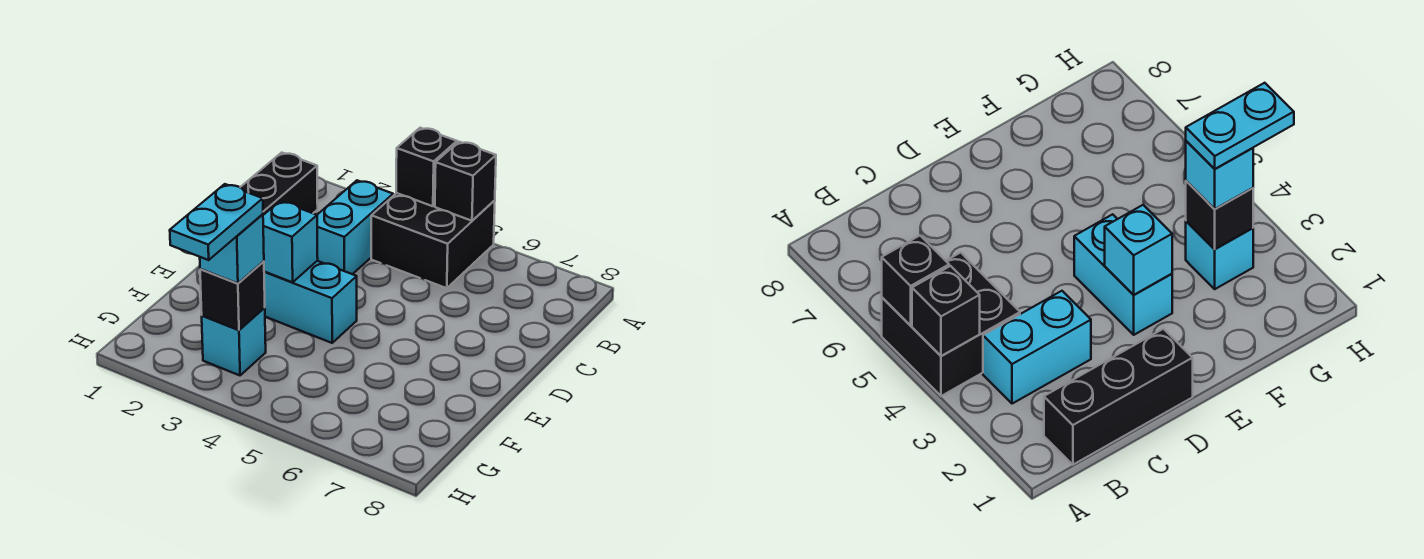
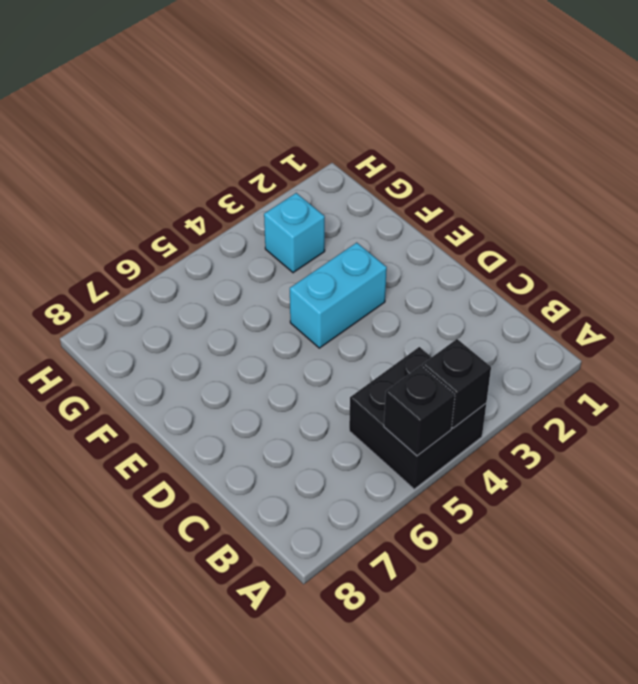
none -> black brick B1:D1 level 1
none -> cyan brick B3:C3 level 1

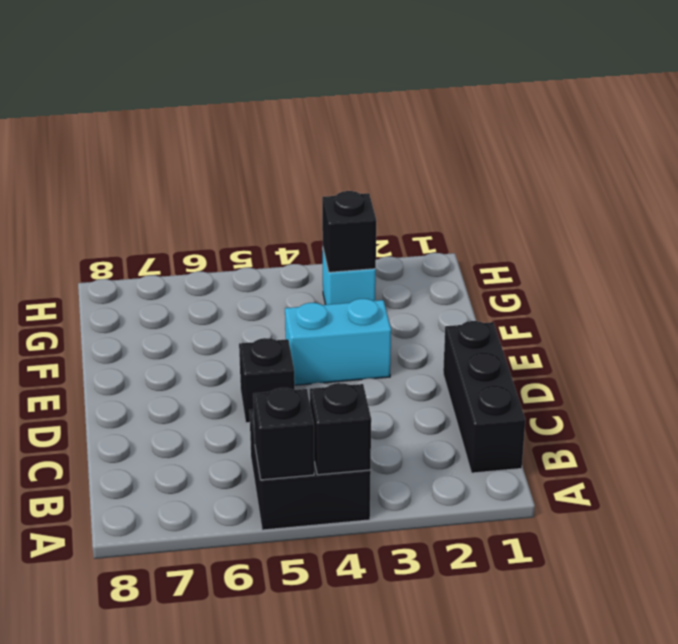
black brick D5 level 1 -> none
none -> cyan brick B3:C3 level 1
none -> cyan brick E3 level 2

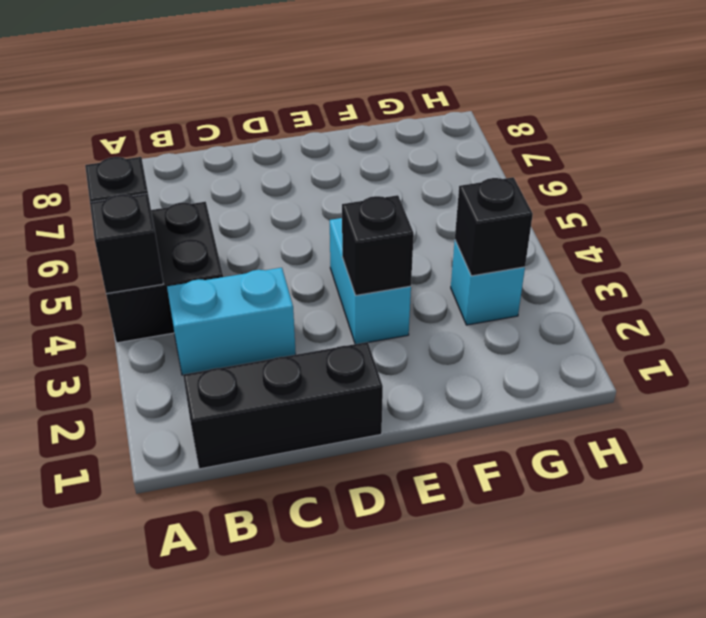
black brick E3 level 2 -> cyan brick E3 level 2
none -> cyan brick G3 level 3
none -> cyan plate G3:H3 level 4

